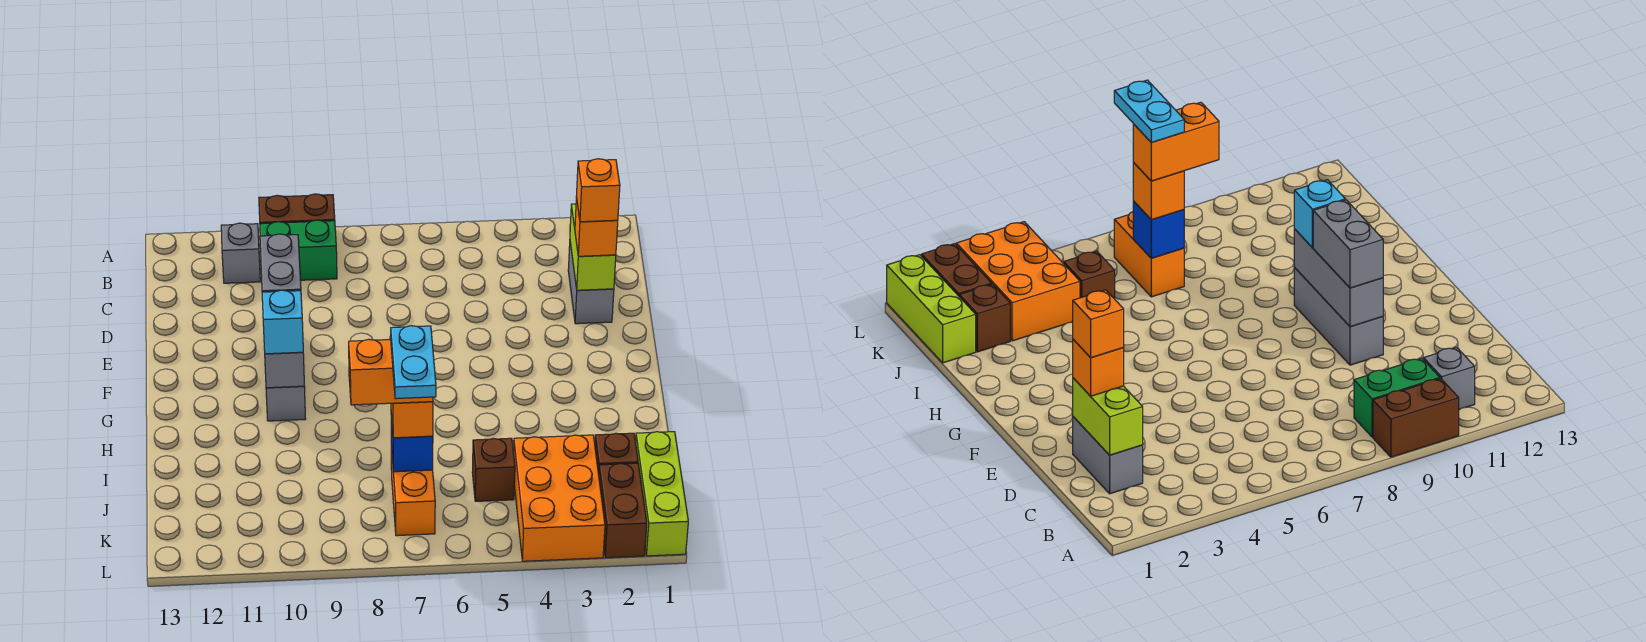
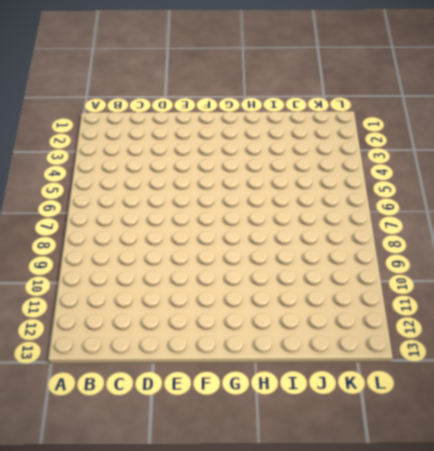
none -> brown brick A9:A10 level 1
none -> green brick B9:B10 level 1
none -> grey brick B11 level 1

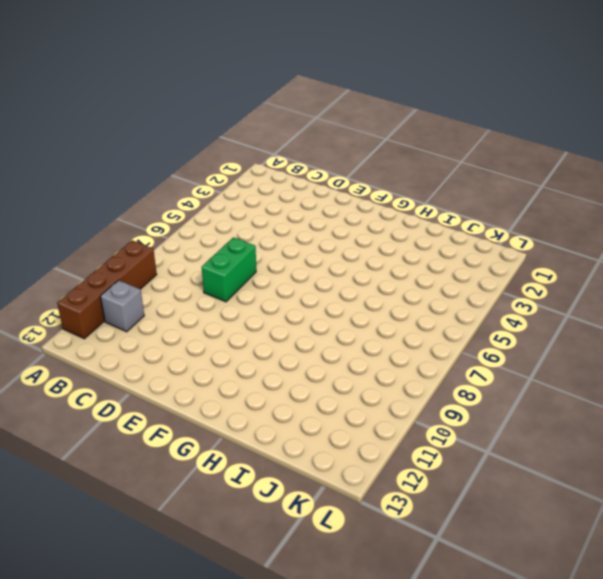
brown brick A9:A12 level 1 -> brown brick A9:A10 level 1
green brick D7:D8 level 1 -> green brick B9:B10 level 1
none -> grey brick C2:D2 level 1
none -> grey brick E10:G10 level 1
none -> lime brick J1:L1 level 1

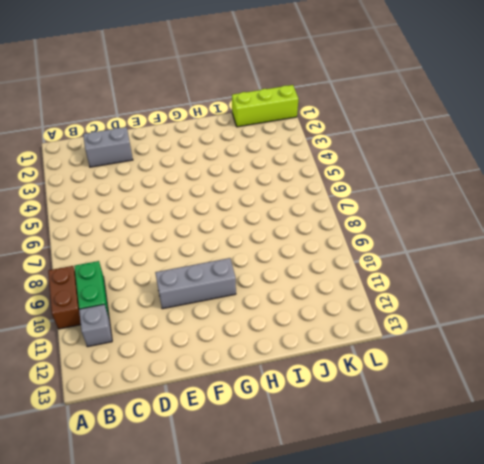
none -> brown brick J2 level 1
none -> orange brick J3:L4 level 1
none -> brown brick J5 level 1

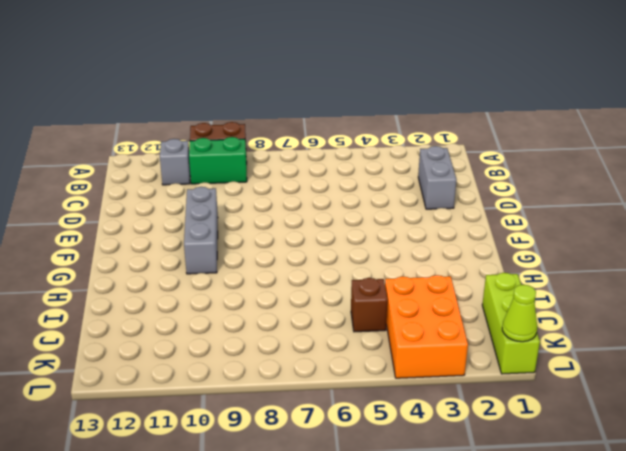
lime cone L1 level 2 -> none
none -> brown brick J2 level 1
none -> orange brick J7:K7 level 1
none -> brown brick K2:L2 level 1

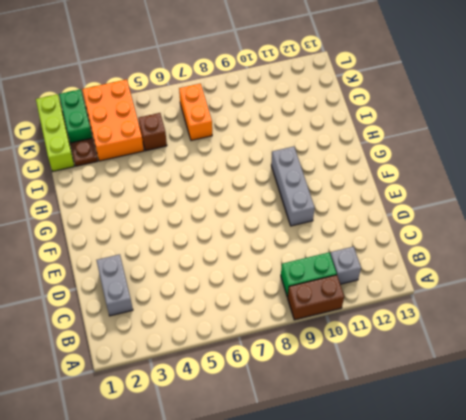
brown plate J2 level 1 -> brown brick J2 level 1
green brick K2:L2 level 1 -> brown brick K2:L2 level 1
none -> lime brick C2:D2 level 2
none -> grey brick E10:G10 level 2
none -> blue brick J7 level 2

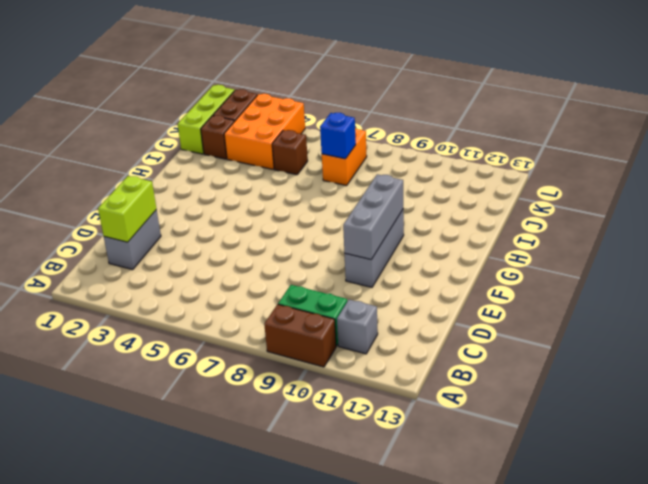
none -> orange brick D2 level 3
none -> grey brick E10:F10 level 3
none -> cyan brick G10 level 3

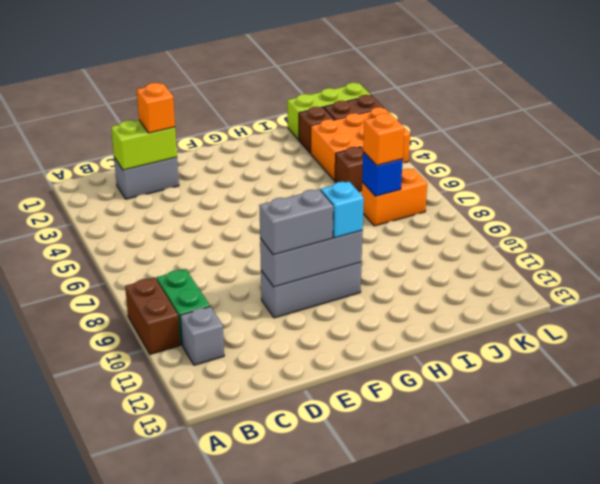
none -> orange brick D2 level 4
none -> orange brick J7:J8 level 4
none -> cyan plate J7:K7 level 5

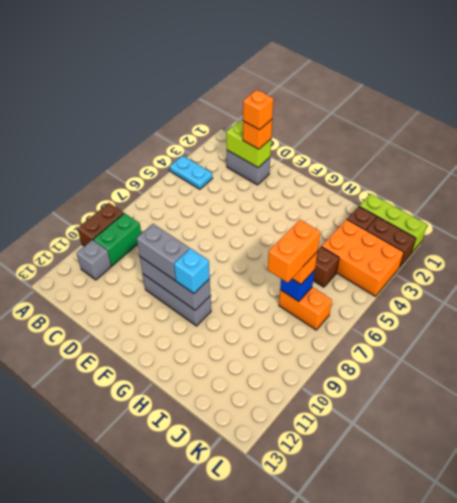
cyan plate A4:B4 level 1 -> cyan plate J7:K7 level 5

